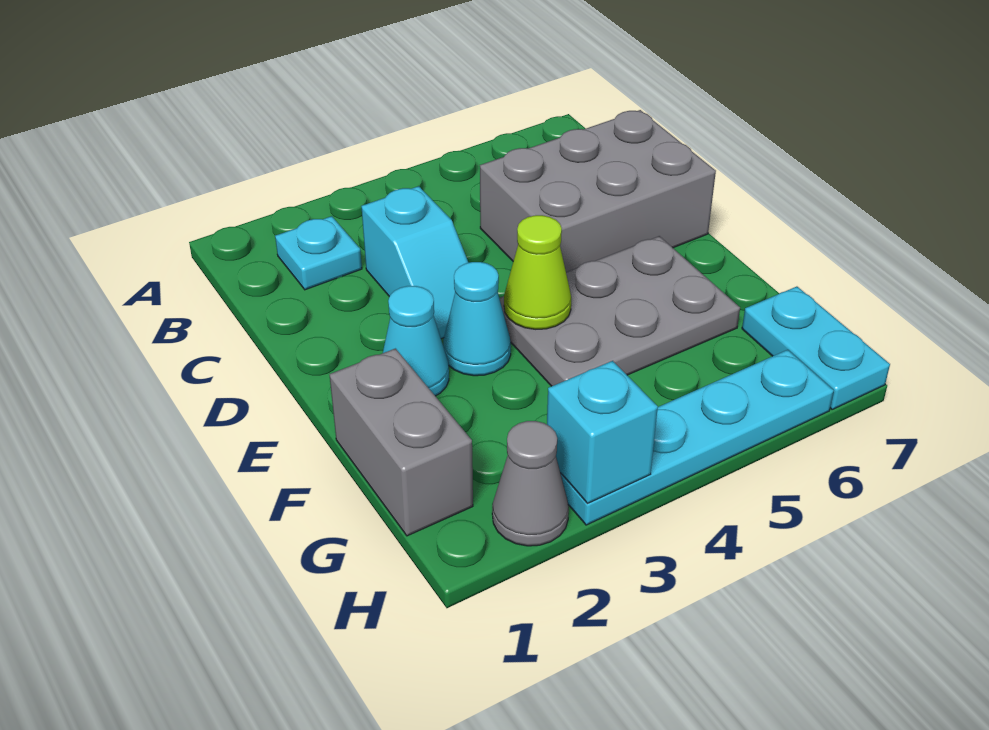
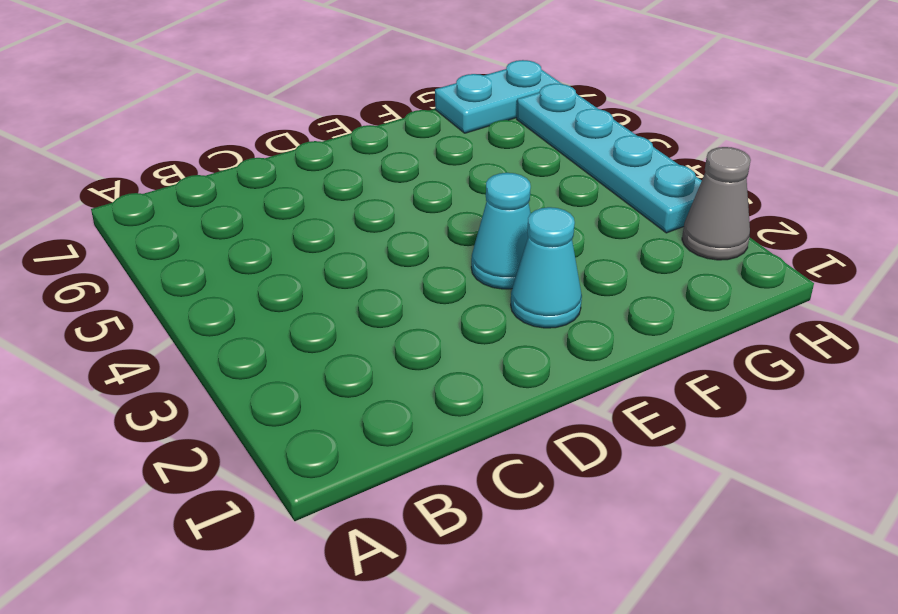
none -> cyan plate B2 level 1
none -> cyan slope C3:D3 level 1 top C
none -> grey brick C5:D7 level 1

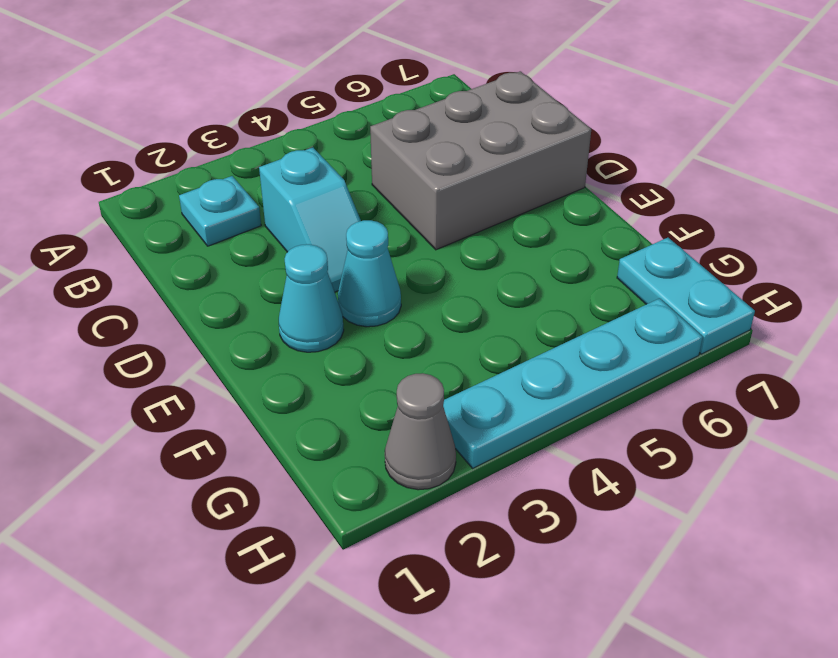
none -> grey plate E4:F6 level 1
none -> grey brick F1:G1 level 1
none -> lime cone E4 level 2

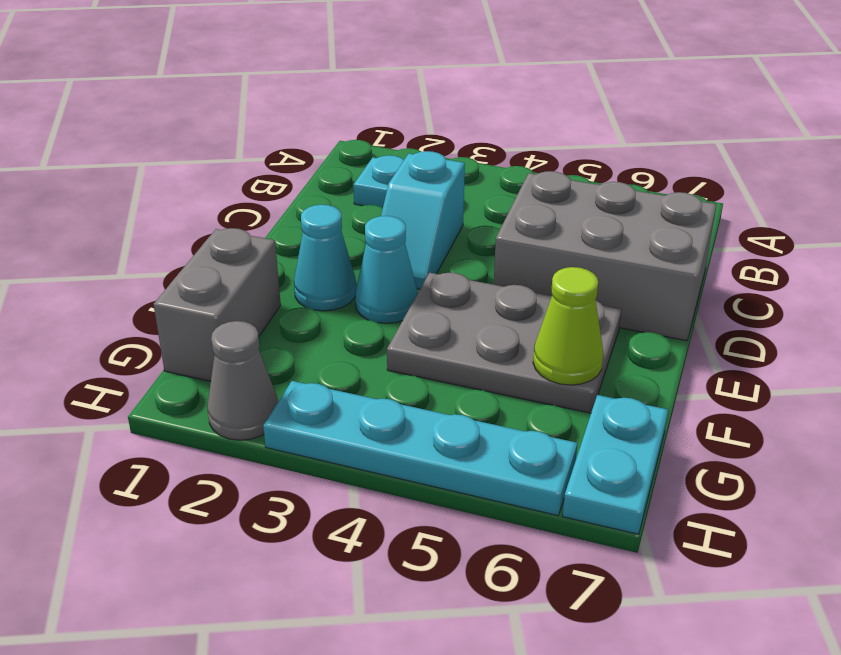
lime cone F6 level 2 -> lime cone E4 level 2
none -> cyan brick H3 level 2

